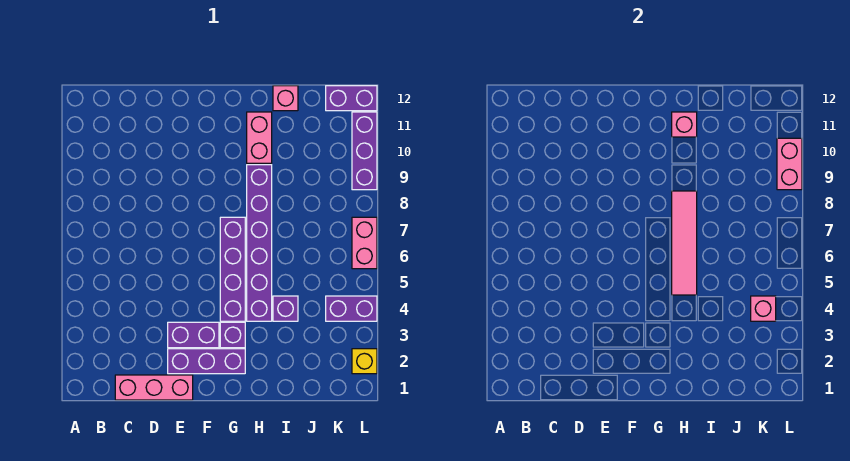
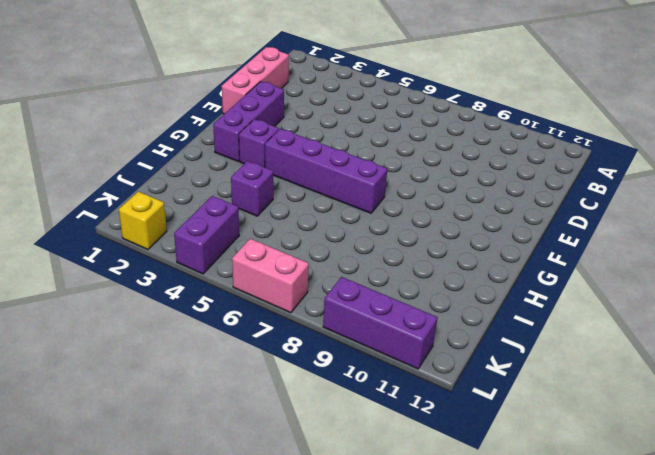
none -> purple brick E3:F3 level 1
none -> purple brick H4:H9 level 1
none -> pink brick H10:H11 level 1

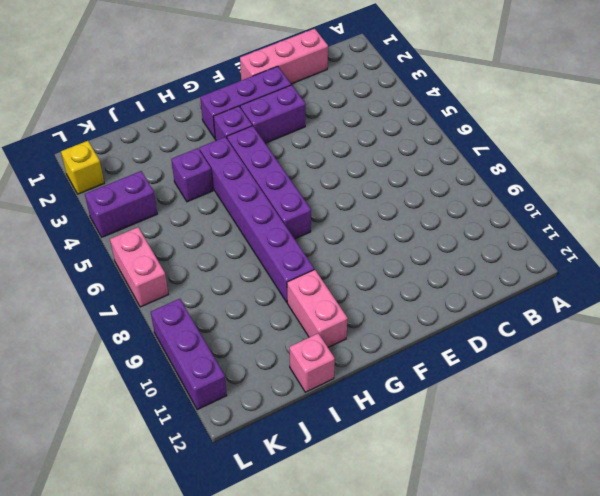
none -> purple brick K12:L12 level 1
none -> pink tile H5:H8 level 2
none -> pink brick H11 level 2

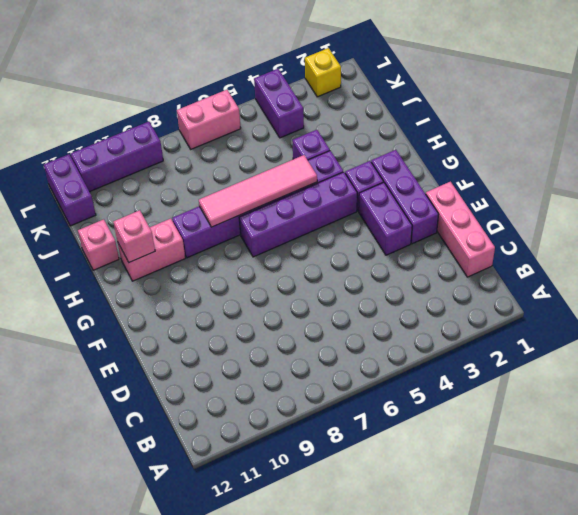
none -> pink brick K4 level 2
none -> pink brick L9:L10 level 2

